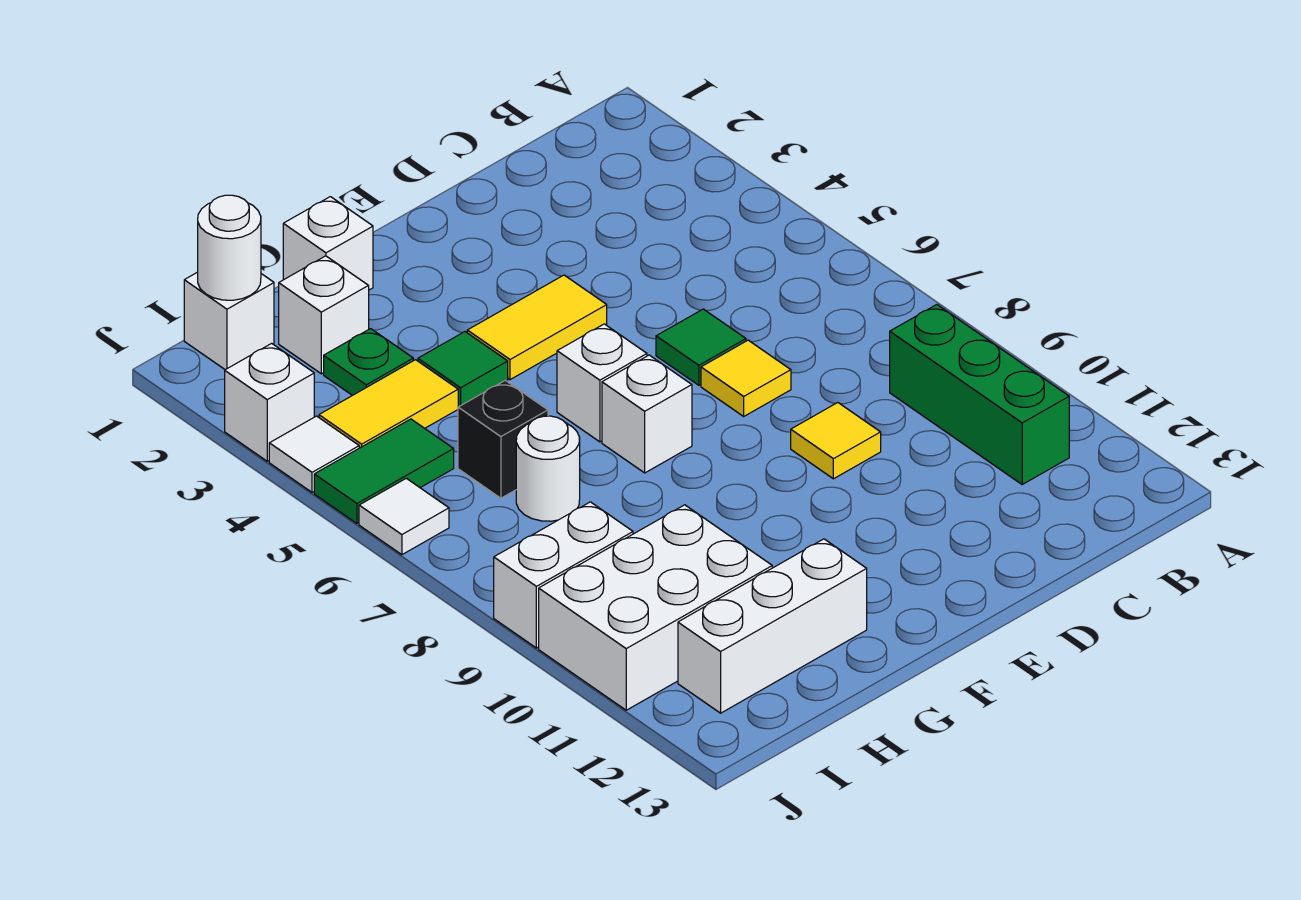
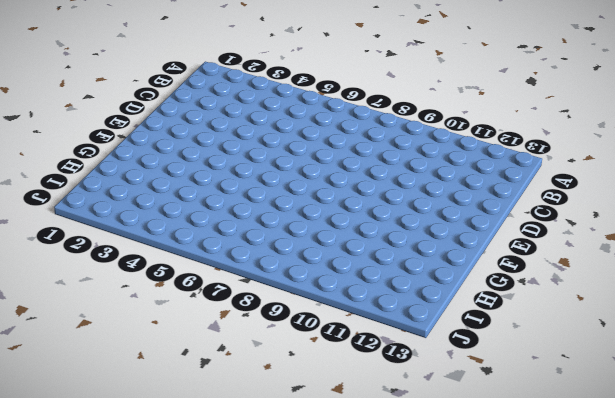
none -> green brick B9:B11 level 1
none -> green tile D6 level 1
none -> yellow tile D7 level 1

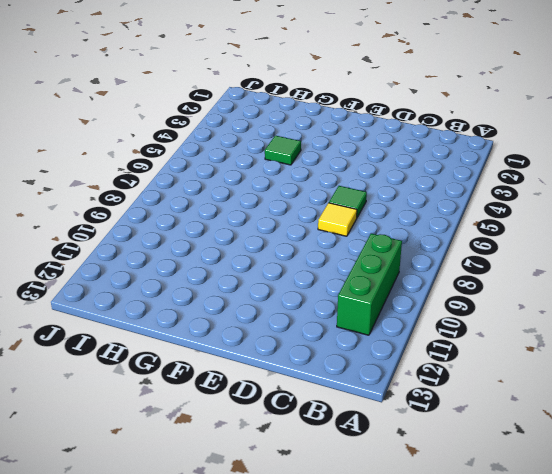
none -> yellow tile D9 level 1
none -> yellow tile E4:F4 level 1
none -> white brick F6 level 1

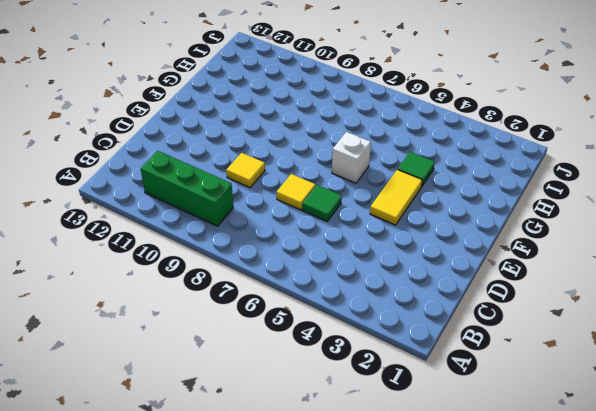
none -> white brick F7 level 1
none -> white brick G1 level 1
none -> white brick G12:I12 level 1

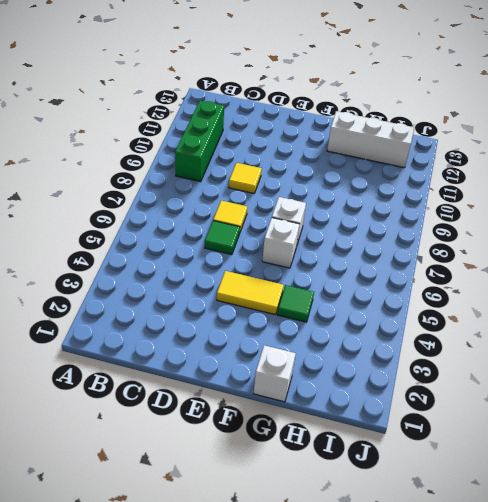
none -> white brick H2 level 1
none -> green plate H3 level 1
none -> yellow tile H4:I4 level 1

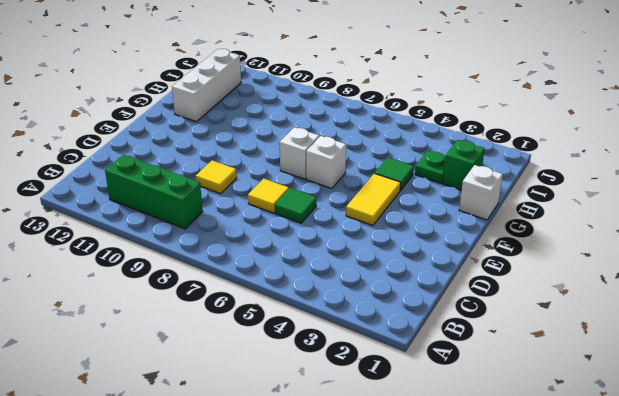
green brick H2 level 1 -> white brick H2 level 1
none -> yellow tile H4:I4 level 1
none -> black brick H6 level 1
none -> white round brick H7 level 1

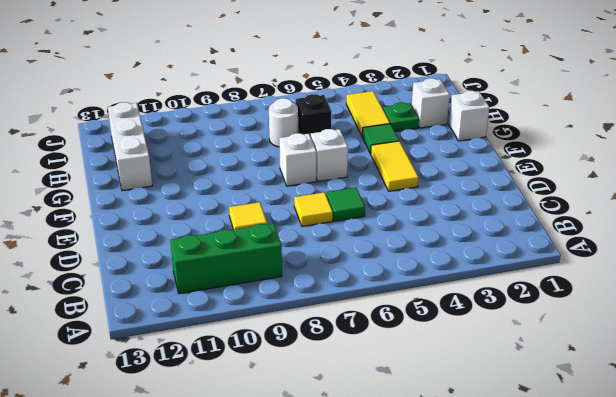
none -> white brick H10:J11 level 1
none -> white brick I1 level 1
none -> green tile I5:J5 level 1

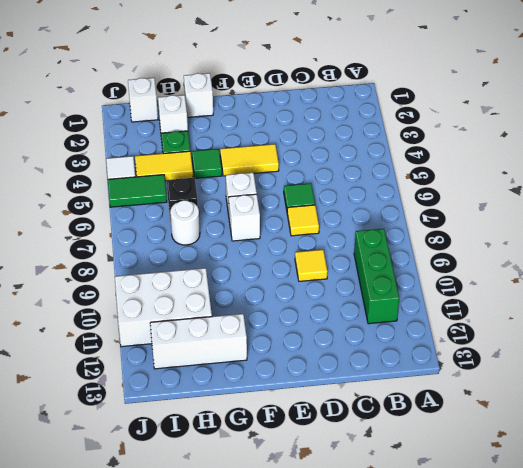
none -> white brick I9:J9 level 1
none -> white brick J3 level 1
none -> white tile J6 level 1

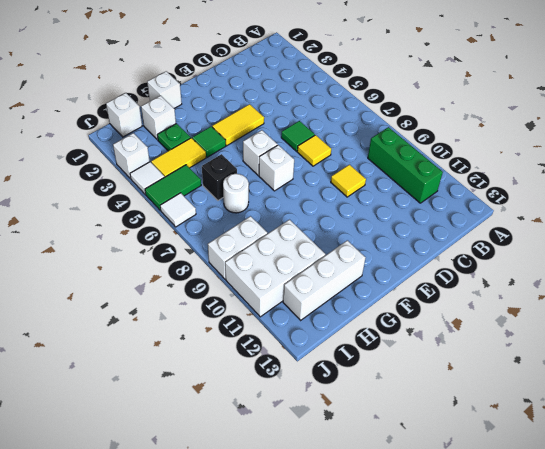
none -> white round brick I1 level 2

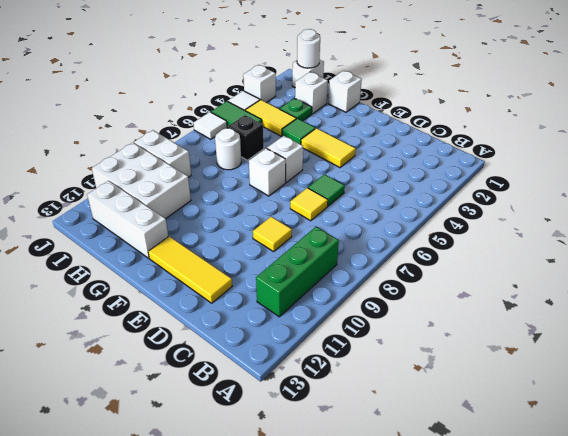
yellow tile D12:F12 level 1 -> none

